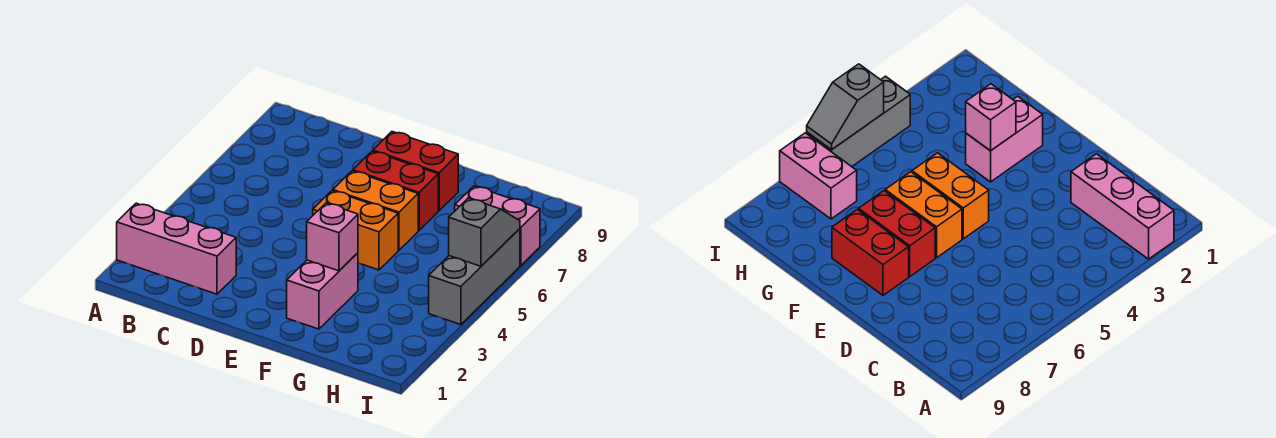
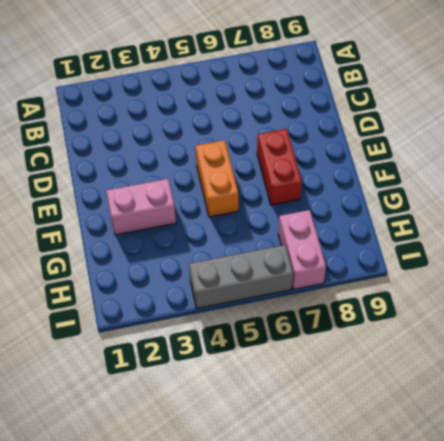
none -> pink brick A2:C2 level 1
none -> orange brick E6:F6 level 1

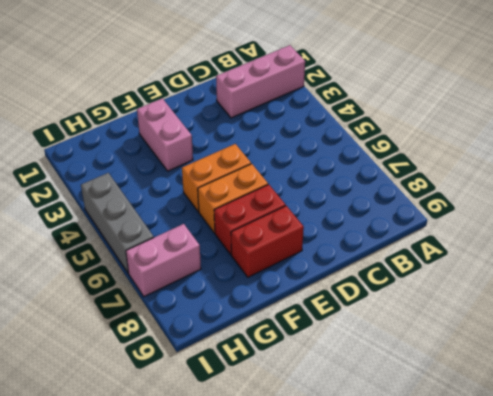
none -> pink brick F3 level 2
none -> grey slope I5:I6 level 2 top 5

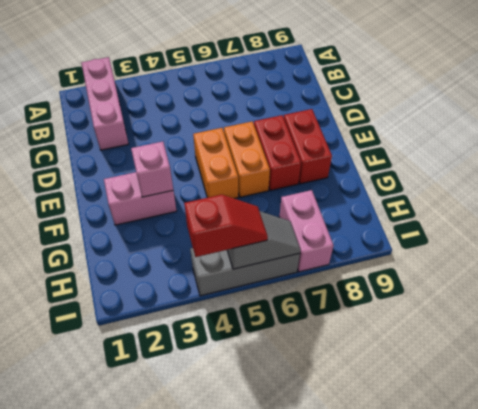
red slope I4:I5 level 3 top 4 -> none

